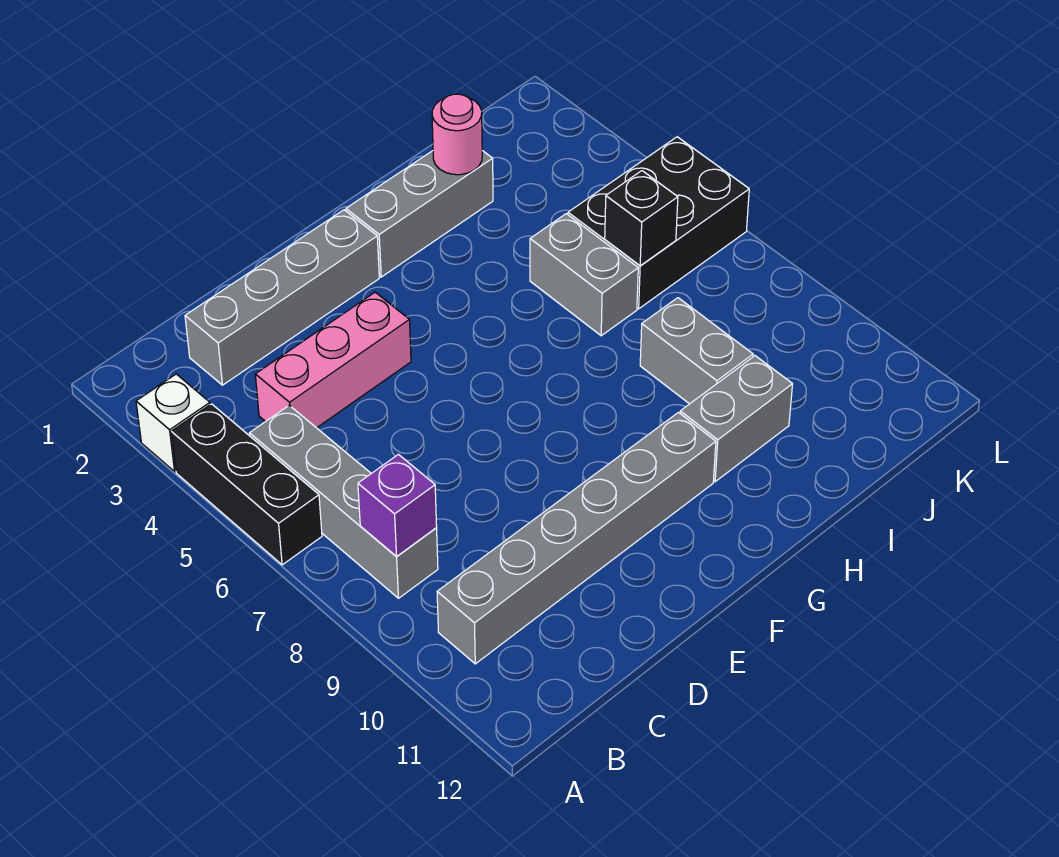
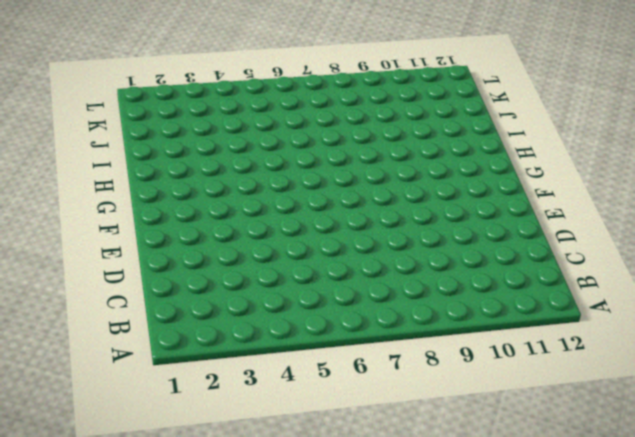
none -> white brick A3 level 1
none -> black brick A4:A6 level 1
none -> grey brick B5:B8 level 1

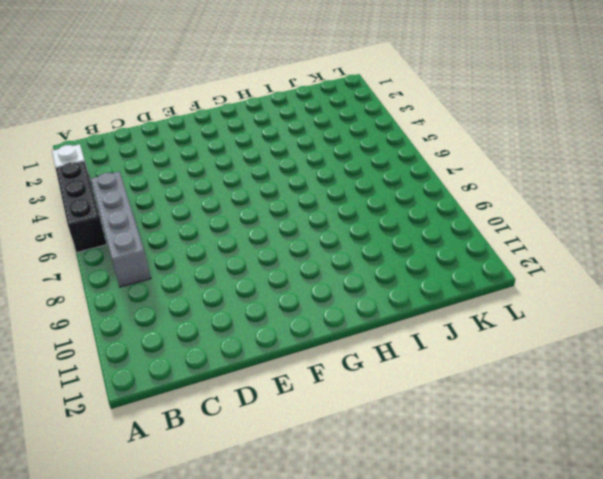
none -> grey brick B10:G10 level 1
none -> grey brick C2:F2 level 1
none -> pink brick C4:E4 level 1

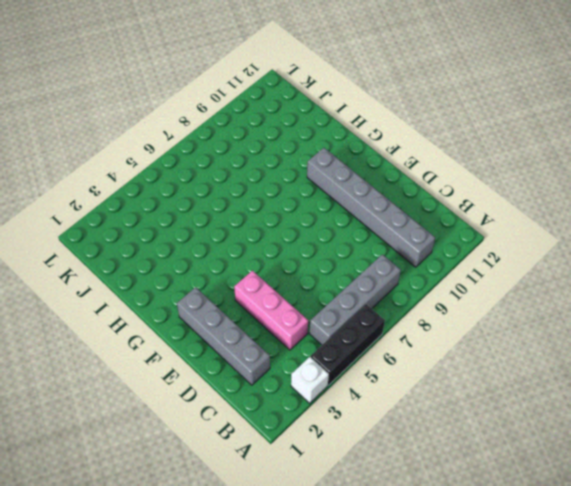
none -> grey brick G2:I2 level 1
none -> grey brick H10:I10 level 1
none -> grey brick I5:I6 level 1

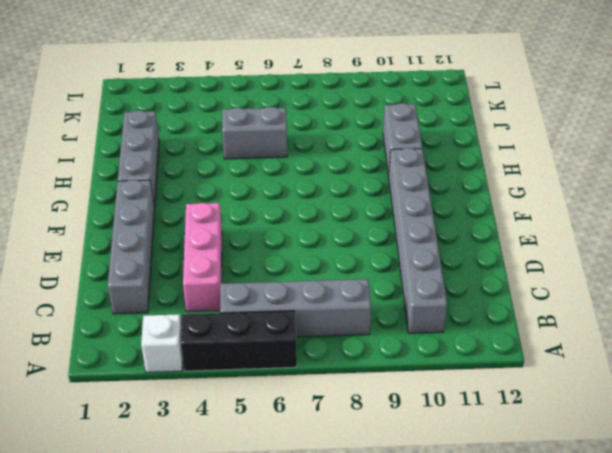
none -> grey brick I8:I9 level 1
none -> black brick J5:L6 level 1
none -> purple brick B8 level 2

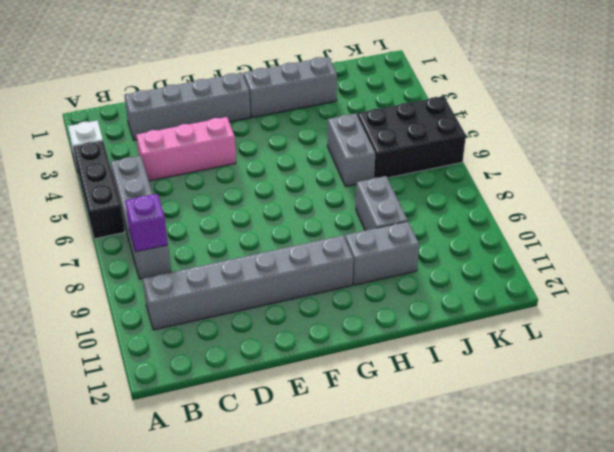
none -> pink round brick I2 level 2
none -> black brick J6 level 2

